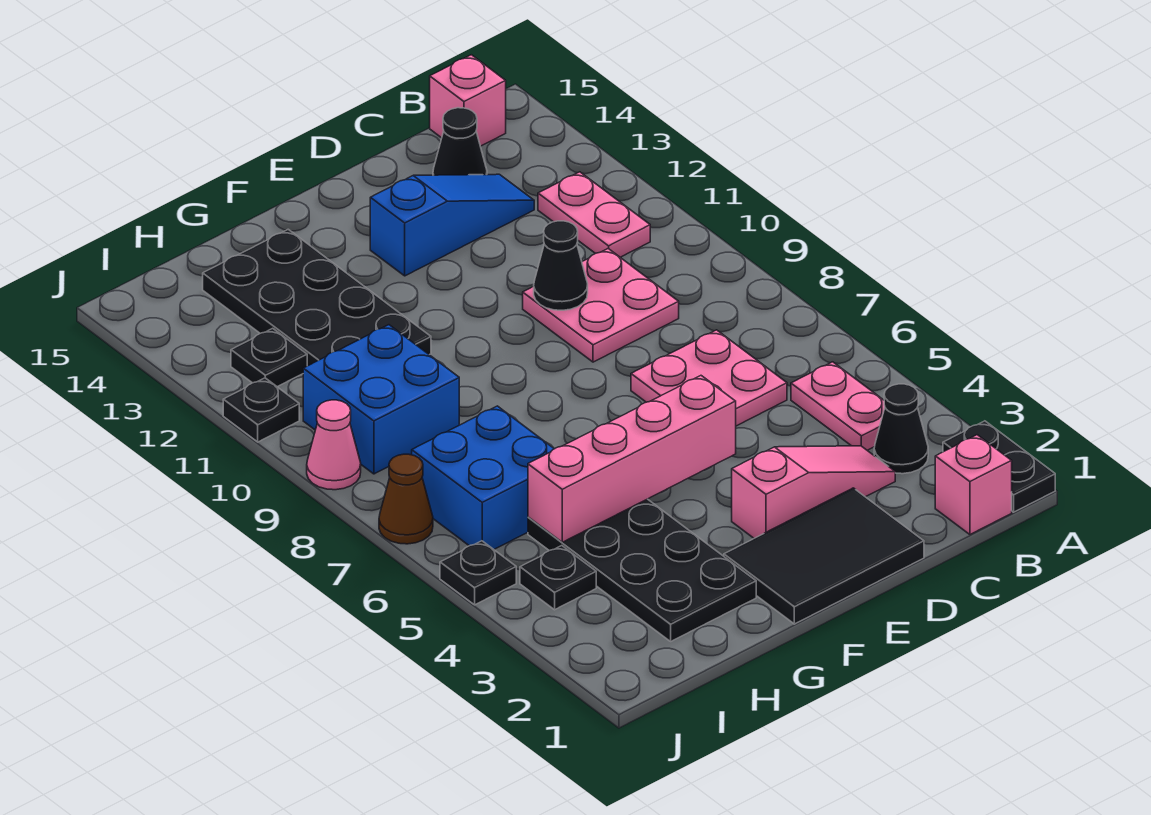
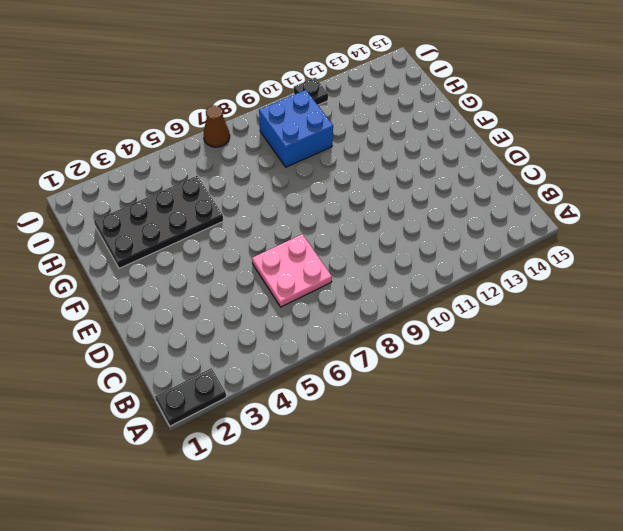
none -> pink brick B1 level 1
none -> black cone B3 level 1
none -> pink plate B4:B5 level 1

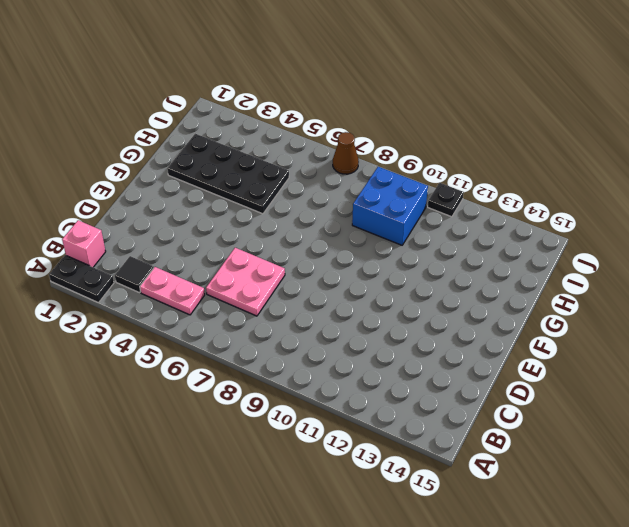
black tile B3 level 1 -> black cone B3 level 1
none -> pink plate B11:B12 level 1
none -> pink brick B15 level 1
none -> pink slope C3:E3 level 1 top E

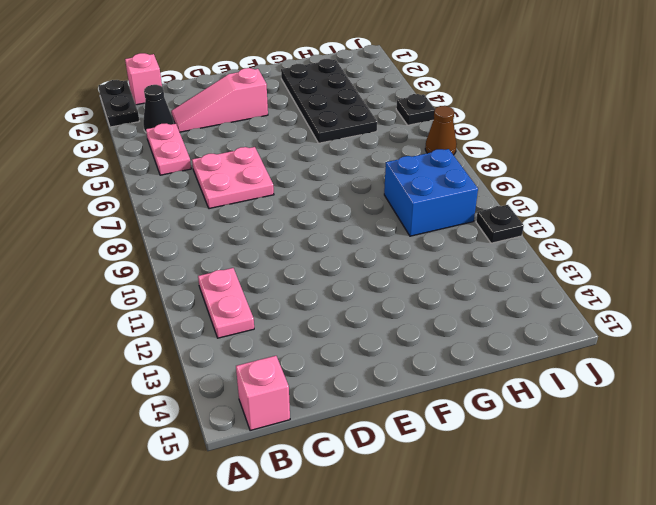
none -> pink plate C9:D10 level 1
none -> blue slope C13:E13 level 1 top E
none -> black cone C14 level 1

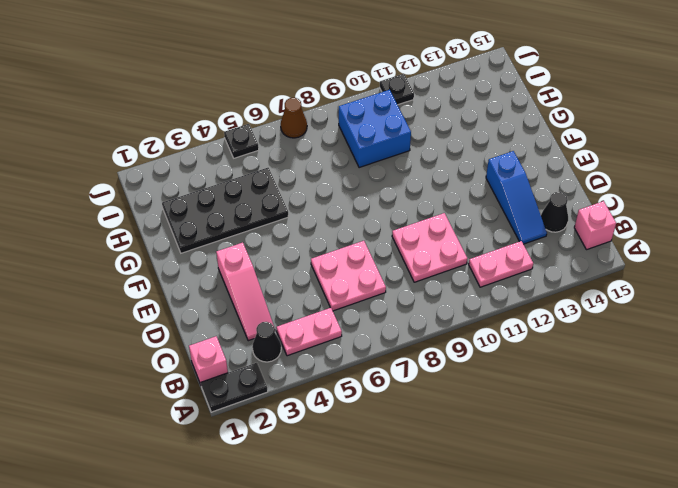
none -> black tile D1:F2 level 1
none -> black plate G11:H14 level 1
none -> blue brick H6:I7 level 1

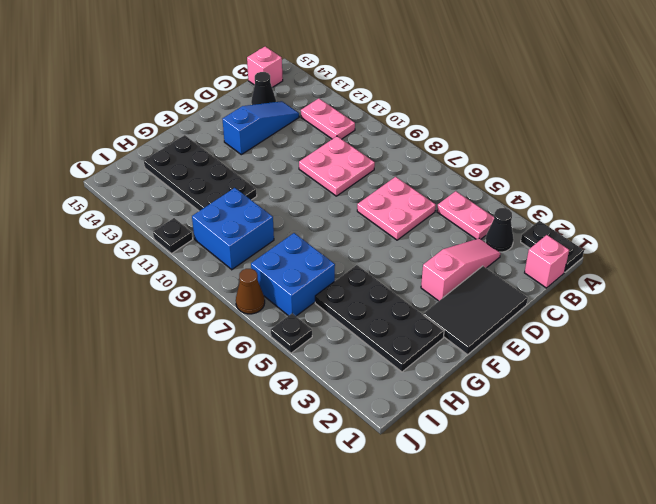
none -> black plate I4 level 1
none -> black plate I12 level 1
none -> pink cone J9 level 1

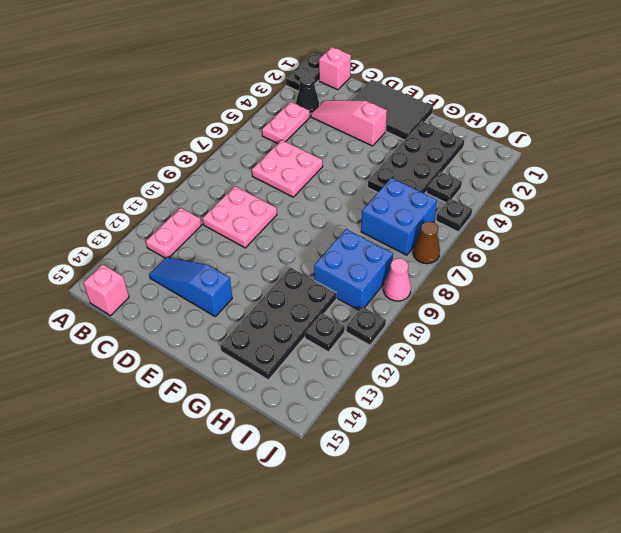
none -> black cone C14 level 1
none -> black cone D10 level 2
none -> pink brick E5:H5 level 2

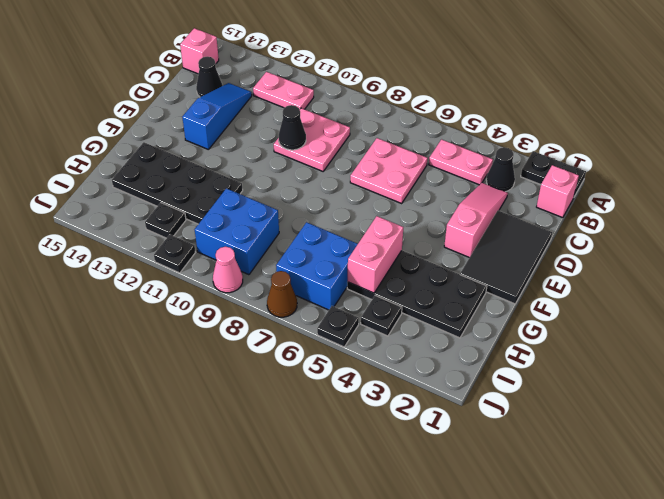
pink brick G5:H5 level 2 -> pink brick E5:H5 level 2

